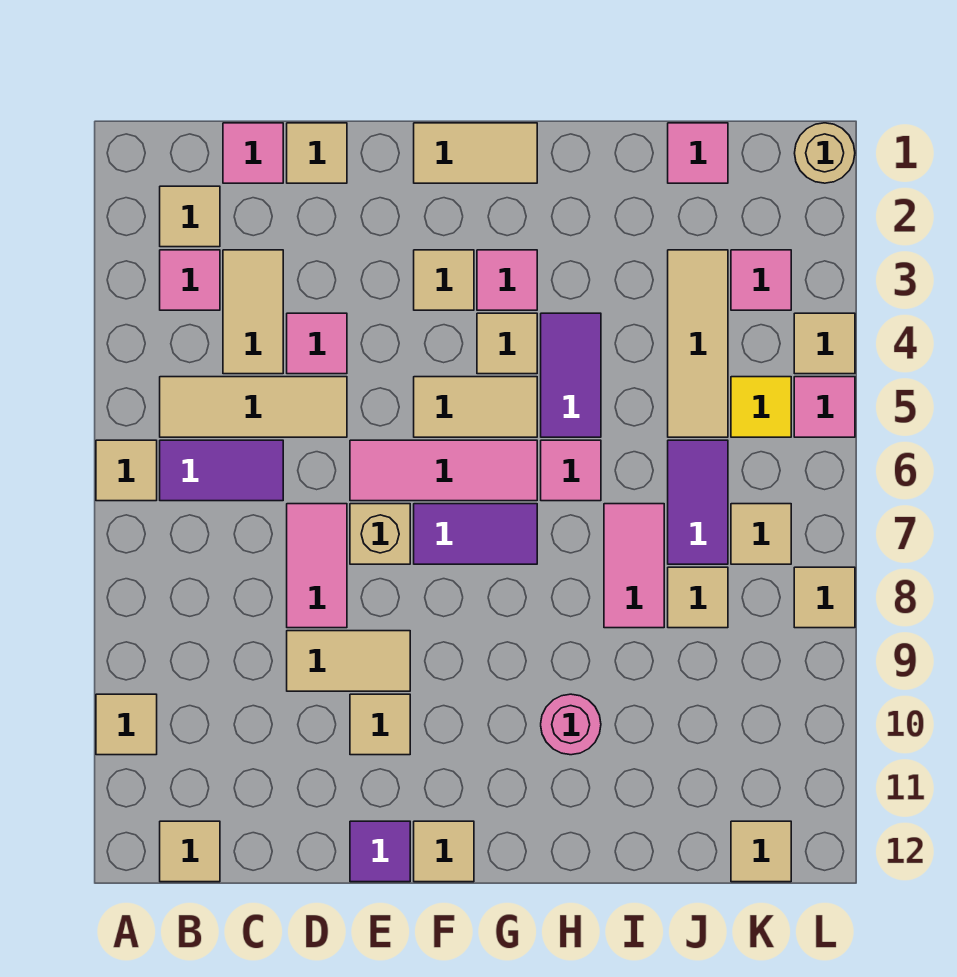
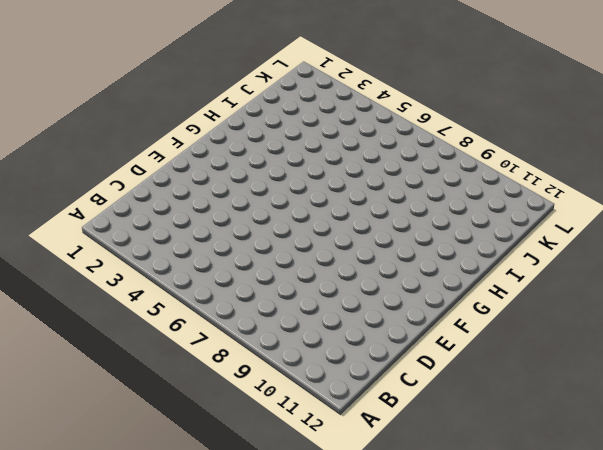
none -> tan tile A6 level 1
none -> tan tile A10 level 1
none -> tan tile B2 level 1
none -> pink tile B3 level 1

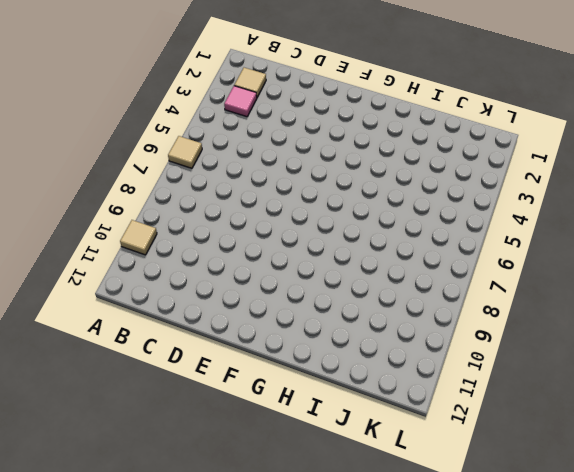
none -> tan tile B5:D5 level 1
none -> purple tile B6:C6 level 1
none -> tan tile B12 level 1
none -> pink tile C1 level 1

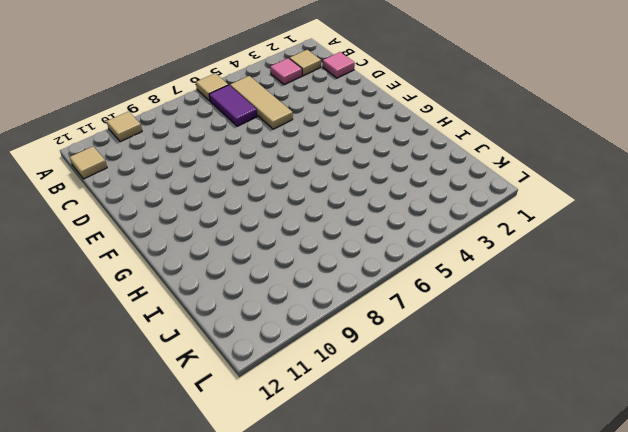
none -> tan tile C3:C4 level 1
none -> tan tile D1 level 1
none -> pink tile D4 level 1
none -> pink tile D7:D8 level 1

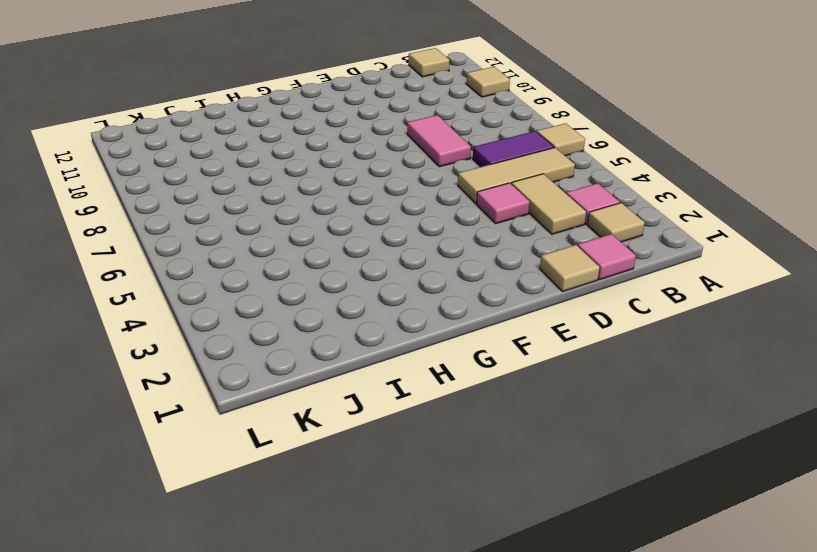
none -> tan tile D9:E9 level 1
none -> pink tile E6:G6 level 1
none -> tan brick E7 level 1
none -> tan tile E10 level 1

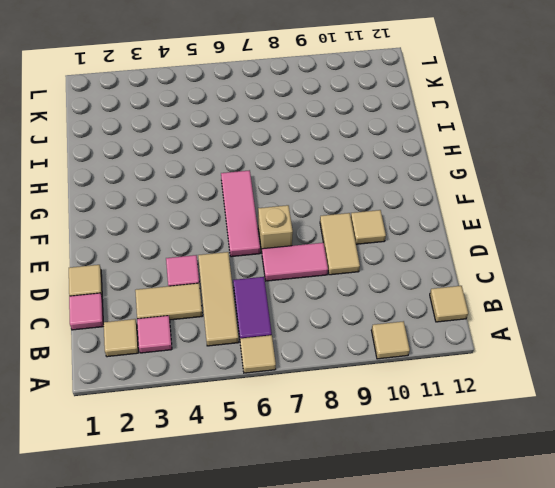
none -> purple tile E12 level 1
none -> tan tile F1:G1 level 1
none -> tan tile F3 level 1
none -> tan tile F5:G5 level 1

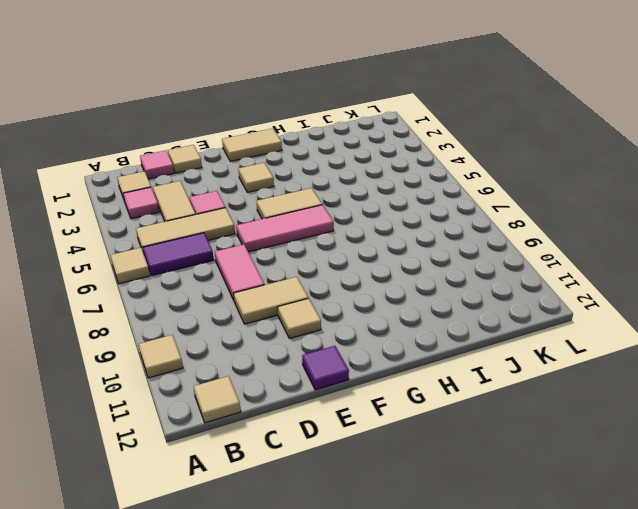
none -> tan brick E7 level 1
none -> purple tile F7:G7 level 1
none -> tan tile F12 level 1
none -> pink tile G3 level 1

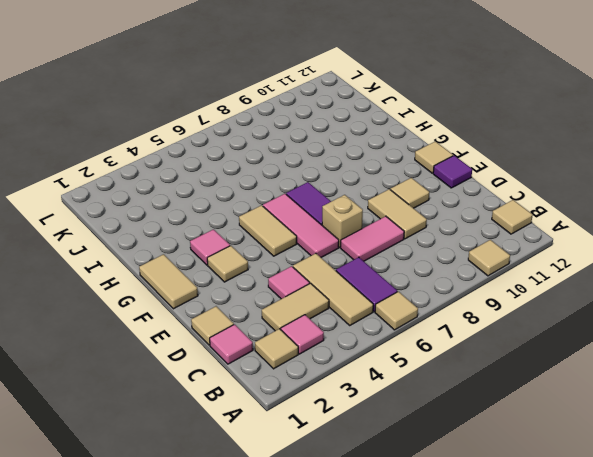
none -> tan tile G4 level 1
none -> purple tile H4:H5 level 1
none -> pink tile H6 level 1
none -> pink round brick H10 level 1

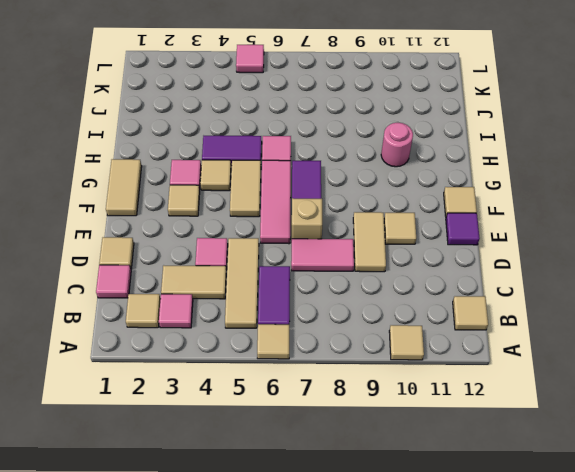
none -> pink tile I7:I8 level 1
none -> pink tile J1 level 1
none -> tan tile J3:J5 level 1
none -> purple tile J6:J7 level 1

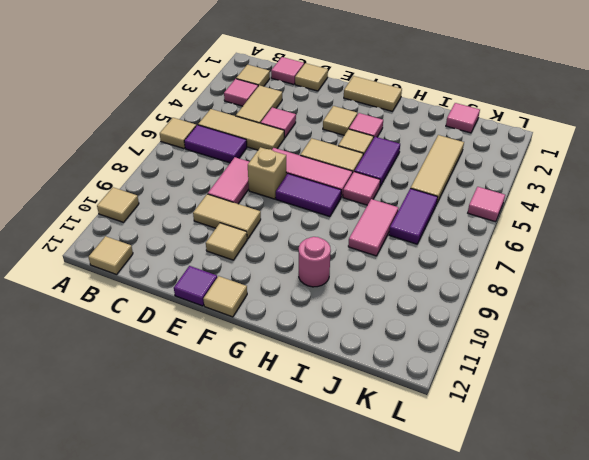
none -> tan tile J8 level 1
none -> pink tile K3 level 1
none -> yellow tile K5 level 1
none -> tan tile K7 level 1

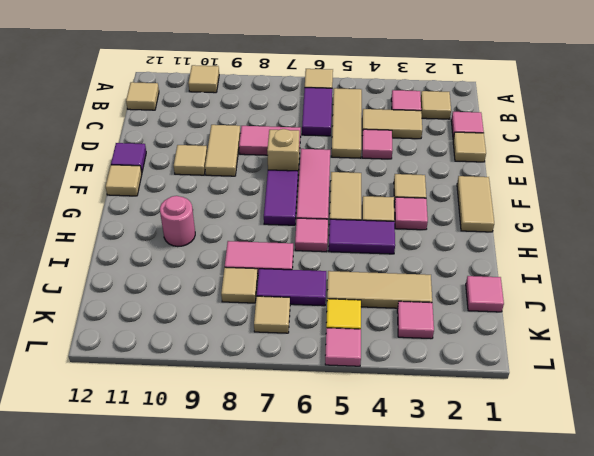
none -> tan tile K12 level 1
none -> tan round brick L1 level 1
none -> tan tile L4 level 1
none -> tan tile L8 level 1

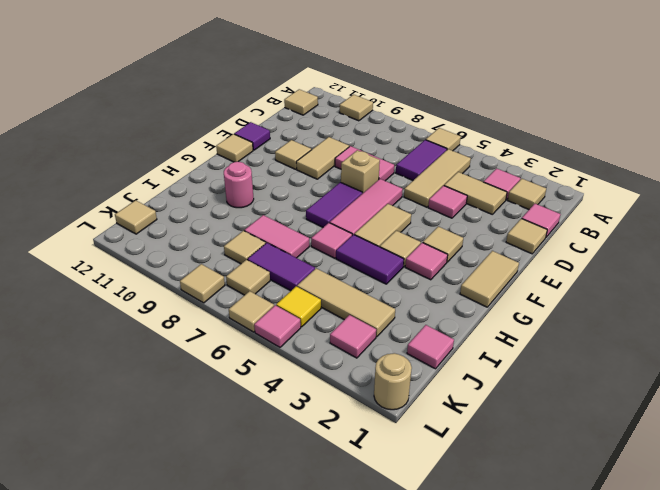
tan tile L6 level 1 -> tan tile L4 level 1

